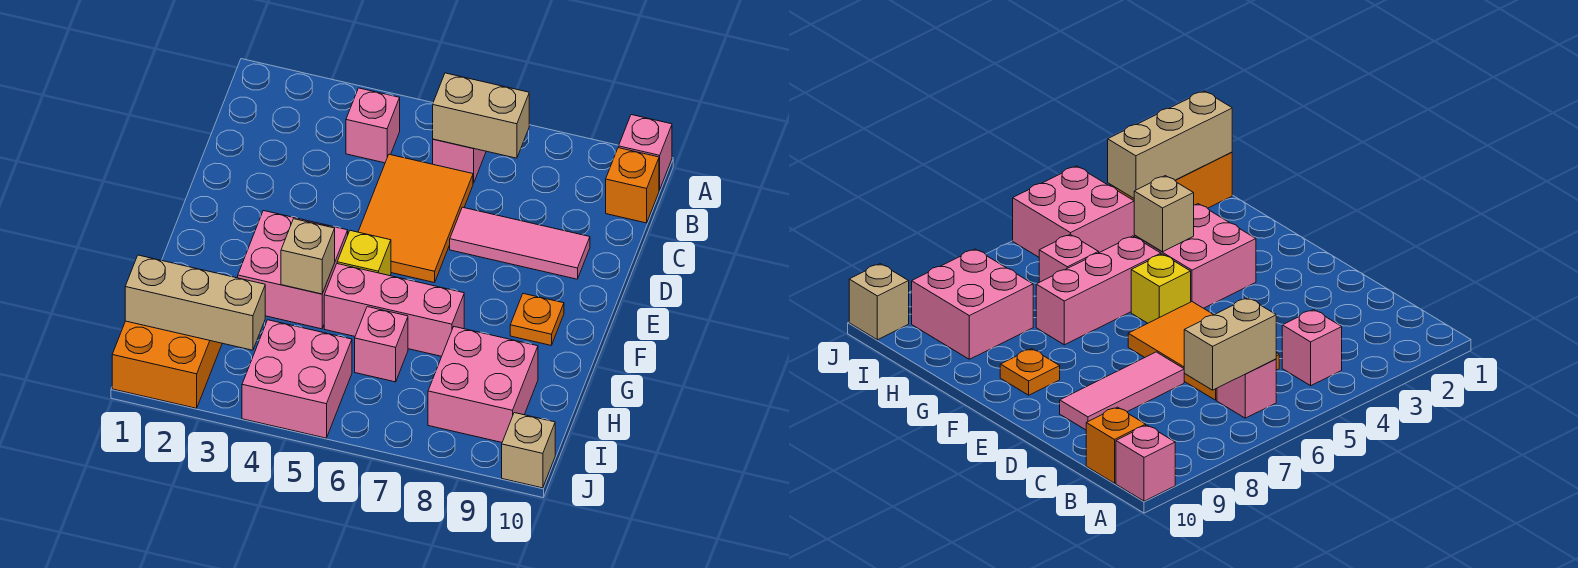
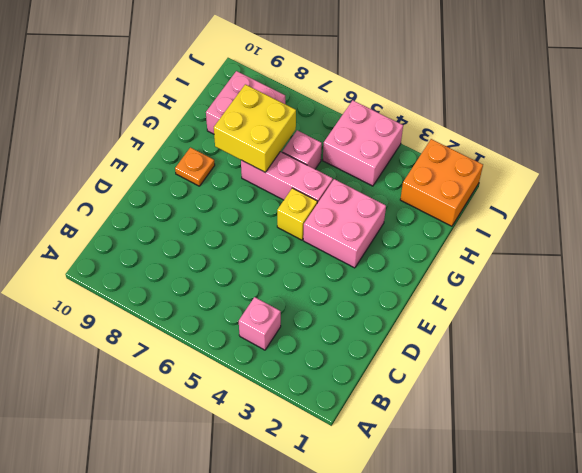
yellow brick G7:H8 level 2 -> none
none -> pink brick A10 level 1
none -> pink brick B6 level 1
none -> orange brick B10 level 1

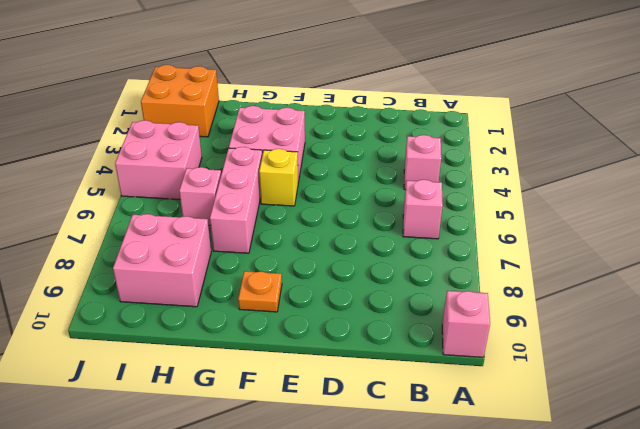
none -> orange brick B10 level 1
none -> orange tile C5:E6 level 1
none -> pink tile D7:D9 level 1

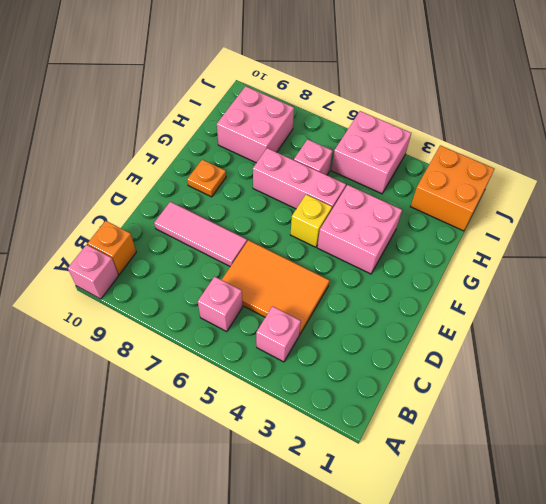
orange tile C4:D6 level 1 -> orange tile C5:E6 level 1
none -> tan brick J10 level 1
none -> tan brick B6:B7 level 2
none -> tan brick G4 level 2

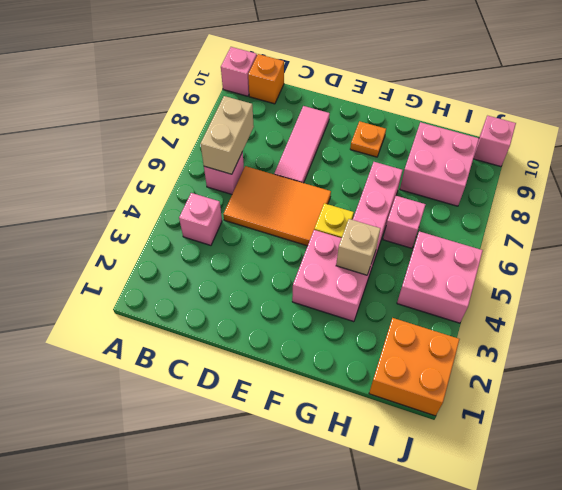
pink brick J10 level 1 -> tan brick J10 level 1
none -> tan brick I1:I3 level 2

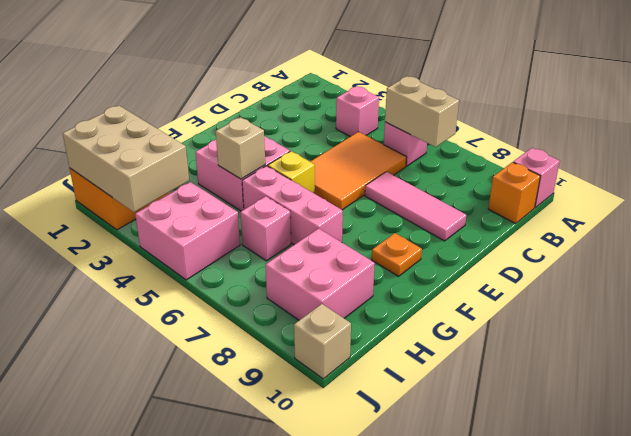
tan brick I1:J3 level 2 -> tan brick I1:I3 level 2

